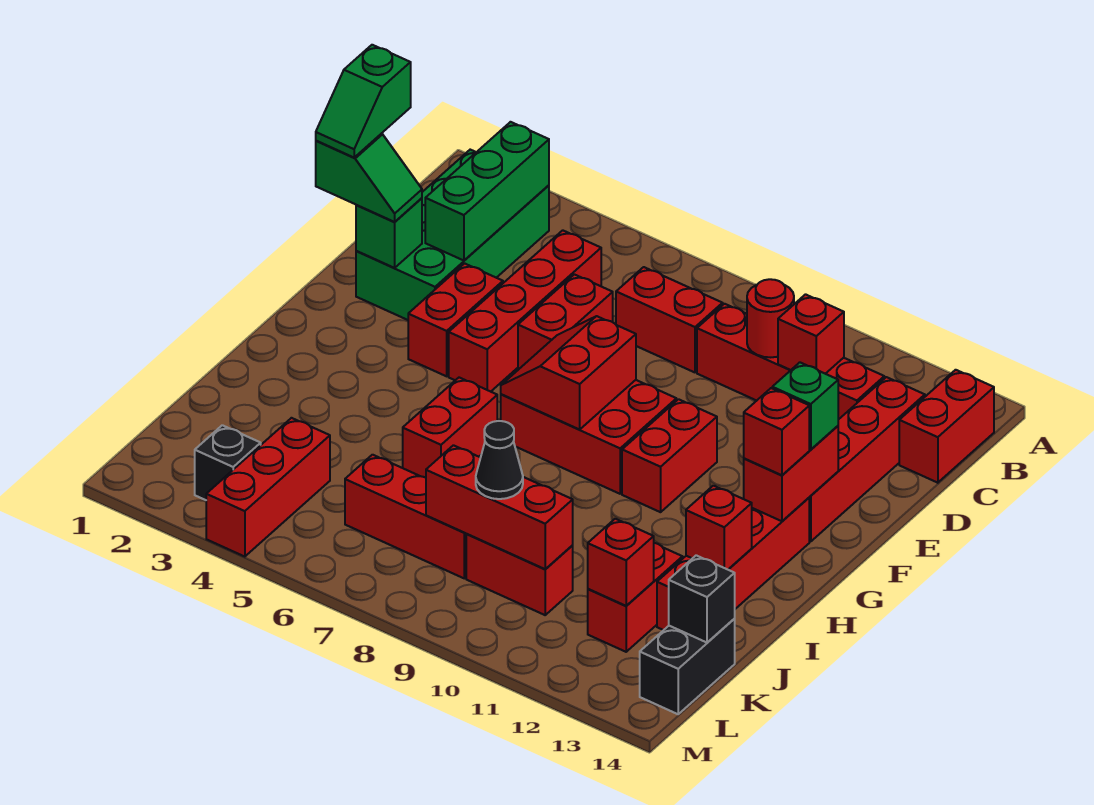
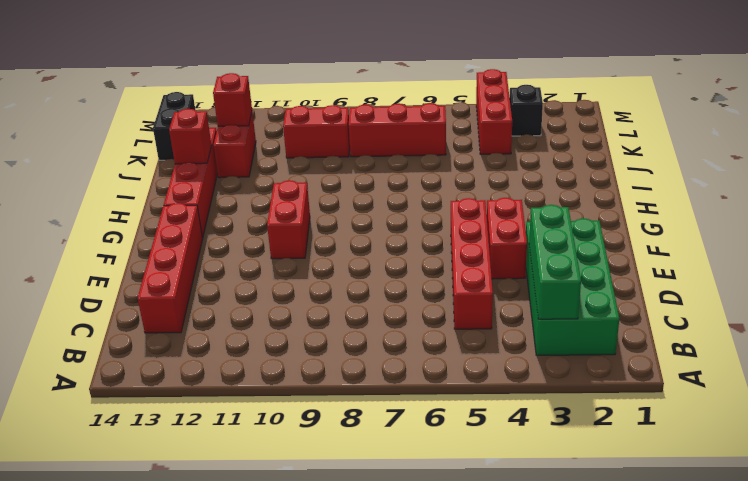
none -> red brick B14:C14 level 1
none -> red brick C7:C8 level 1
none -> red brick C9:C12 level 1
none -> red brick D6:E6 level 1

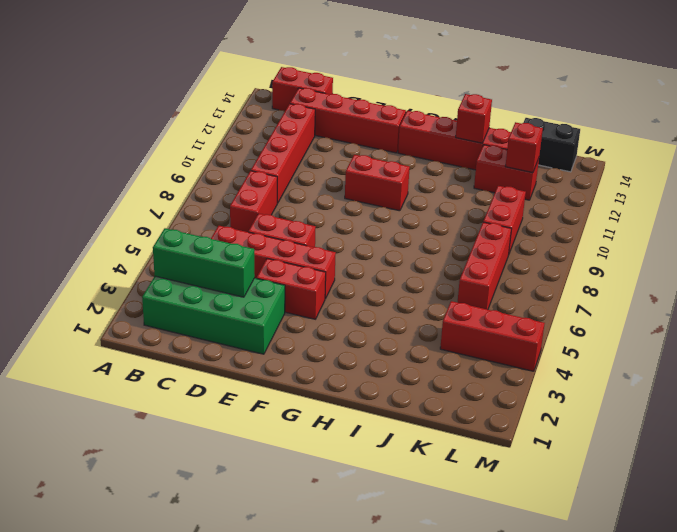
none -> red brick F7:G9 level 1
none -> red brick H6:I6 level 1
none -> black brick L3 level 1
none -> red round brick C10 level 2

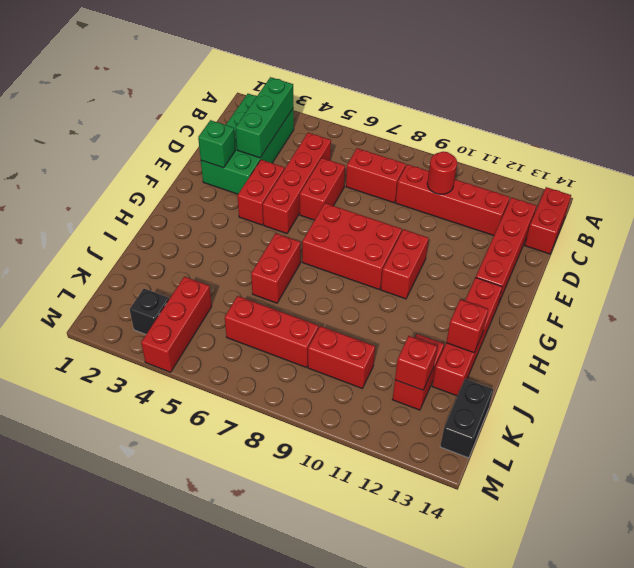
none -> red brick C11 level 2
none -> red slope F7:G8 level 2 top 8
none -> red brick F13:G13 level 2
none -> red brick K8:K10 level 2

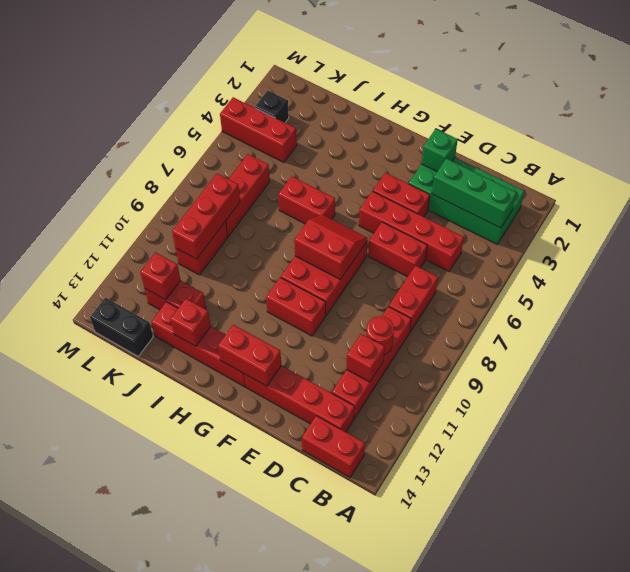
none -> black brick K14 level 2
none -> green slope E1:E2 level 3 top 1
none -> green brick F13 level 3
none -> red brick G13 level 3

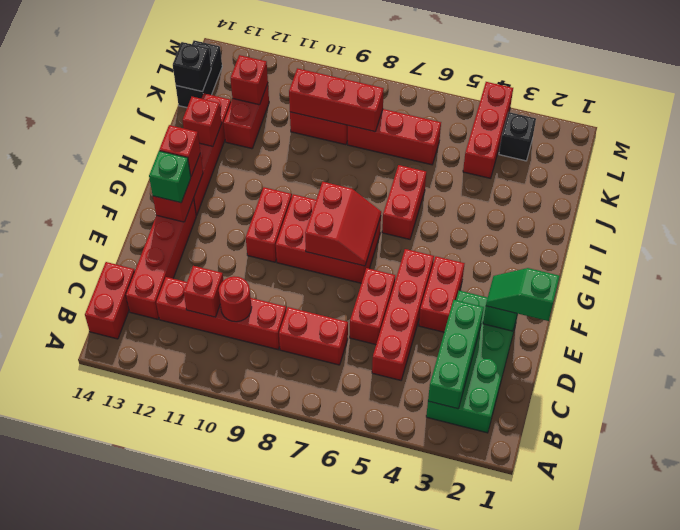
none -> black cone K9 level 3
none -> green slope D1:E1 level 4 top D

